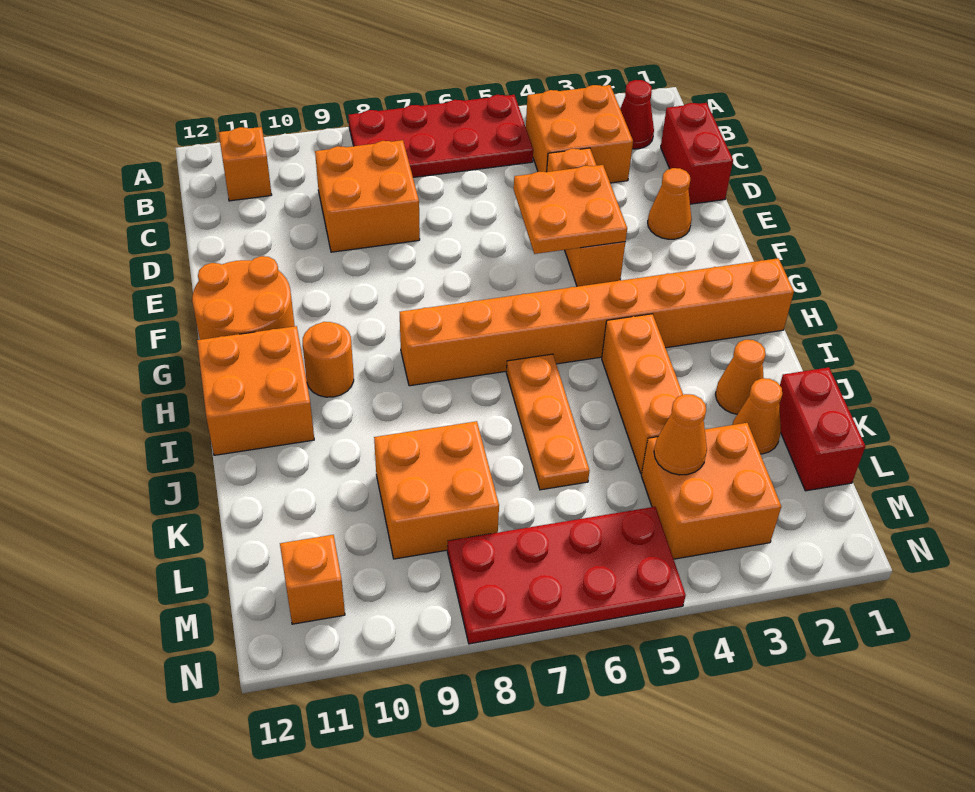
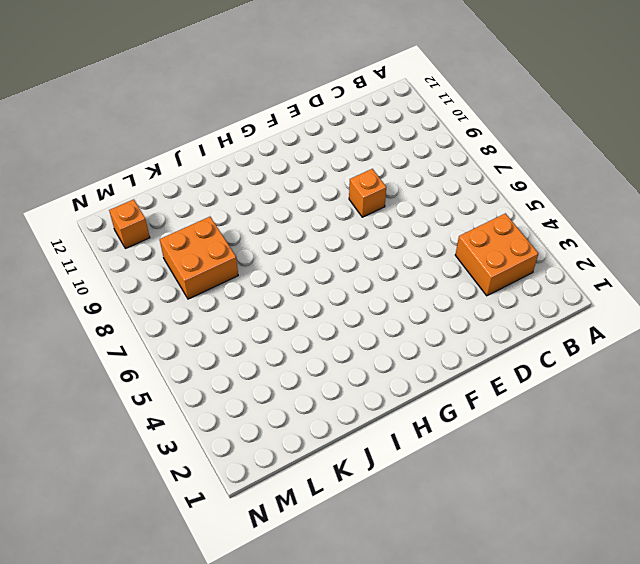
orange brick E8 level 1 -> orange brick B11 level 1
none -> red plate A5:B8 level 1
none -> red cone B2 level 1
none -> red brick C1:D1 level 1

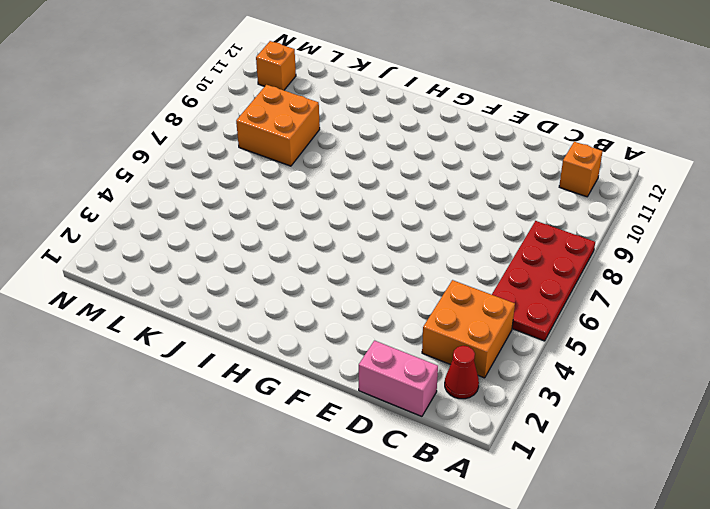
pink brick C1:D1 level 1 -> red brick C1:D1 level 1
none -> orange brick C8:D9 level 1
none -> orange brick D4:F4 level 1
none -> orange cone E2 level 1

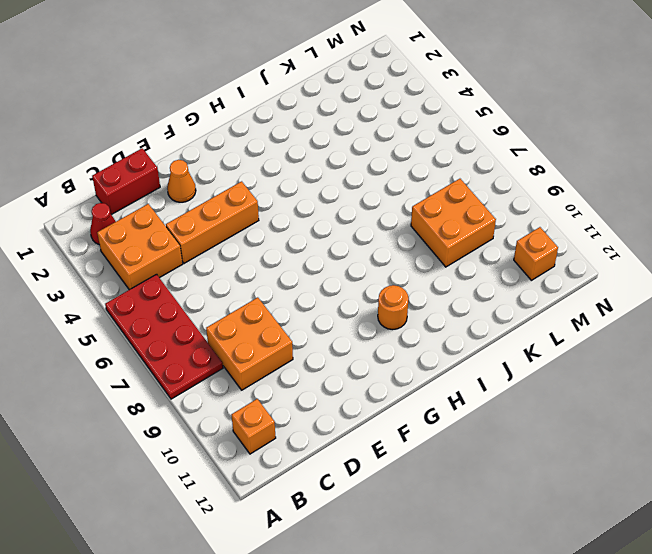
none -> orange round brick F11:G12 level 1
none -> orange brick H1:H8 level 1
none -> orange brick H11:I12 level 1

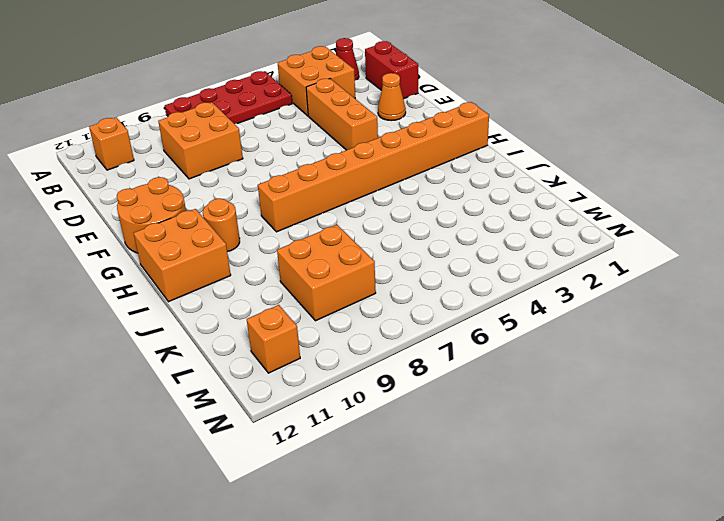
none -> orange brick I4:K4 level 1
none -> orange plate I6:K6 level 1
none -> orange cone J2 level 1

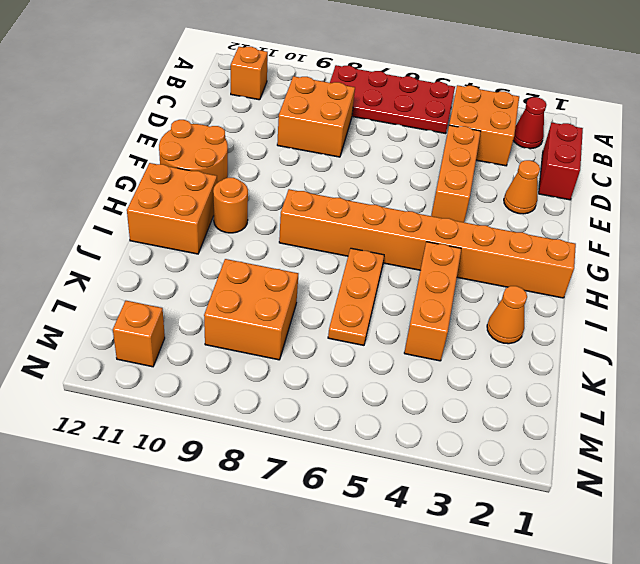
none -> red brick K1:L1 level 1
none -> orange cone K2 level 1
none -> orange brick L3:M4 level 1

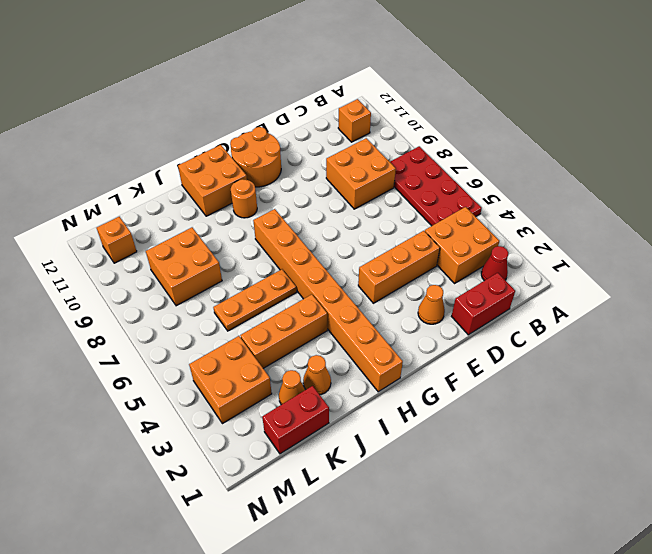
none -> red plate M5:N8 level 1
none -> orange plate E4:F5 level 2
none -> orange cone L4 level 2

